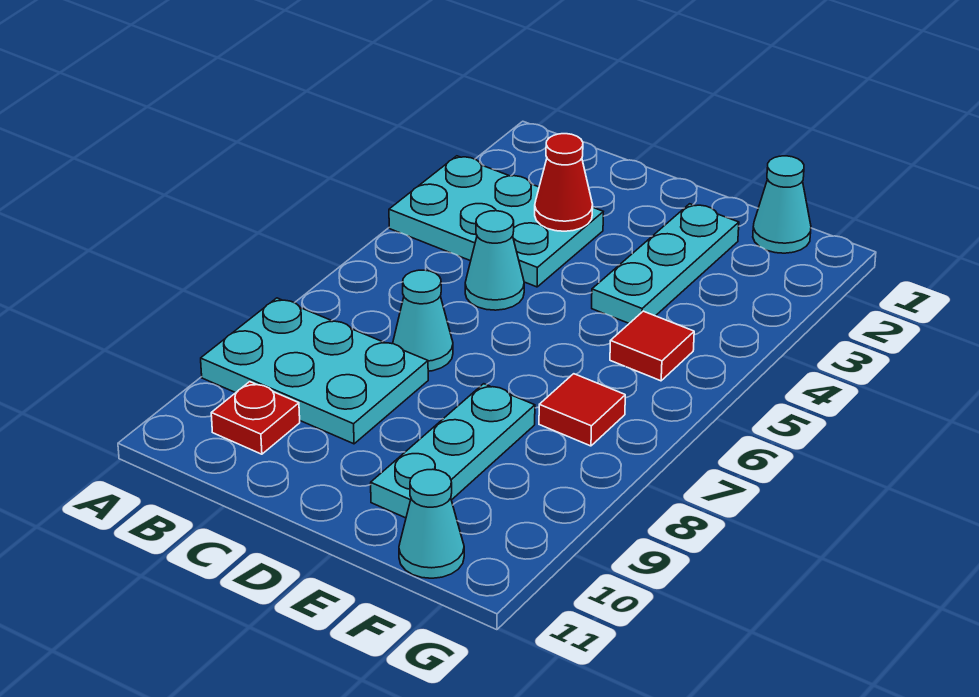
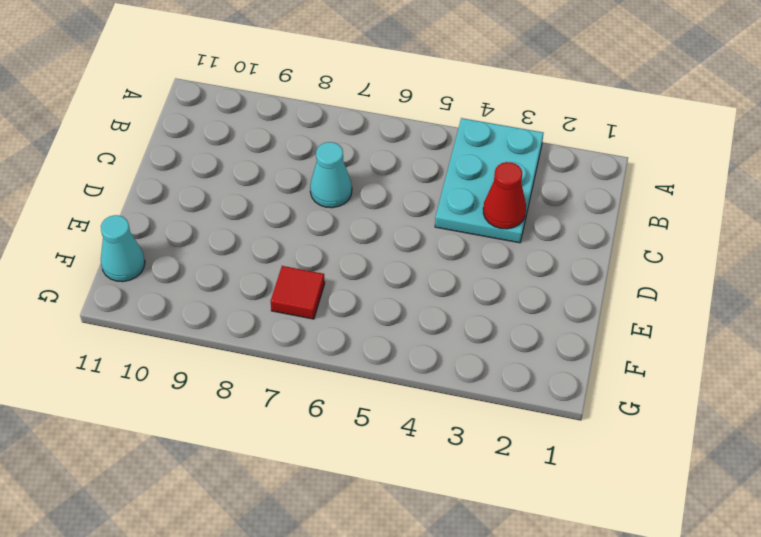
none -> cyan plate A8:C9 level 1
none -> red plate B10 level 1
none -> cyan cone C5 level 1

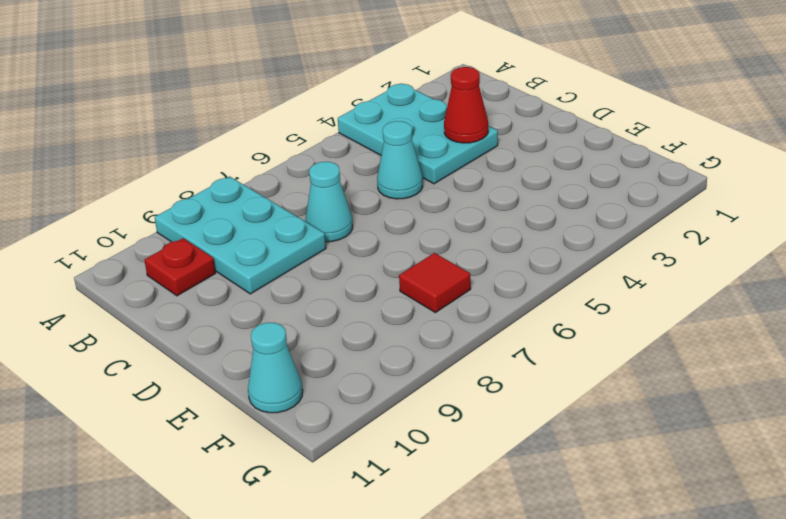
none -> cyan plate E2:E4 level 1
none -> cyan plate E8:E10 level 1
none -> cyan cone F1 level 1

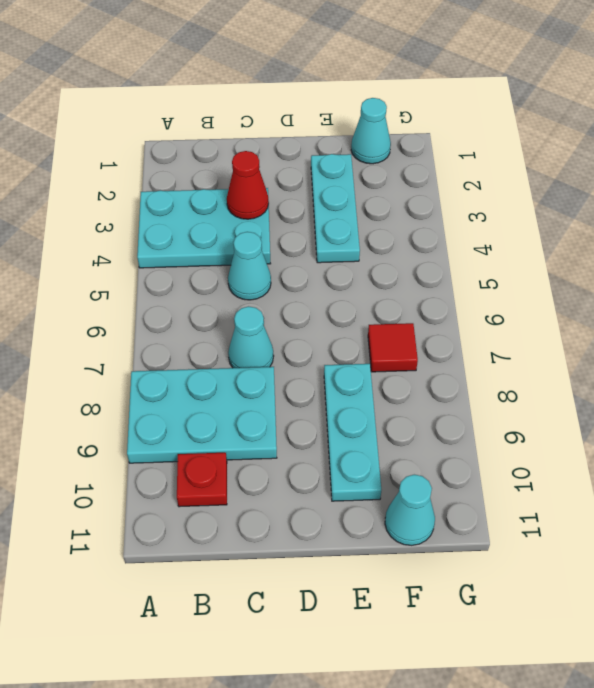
none -> red tile F5 level 1

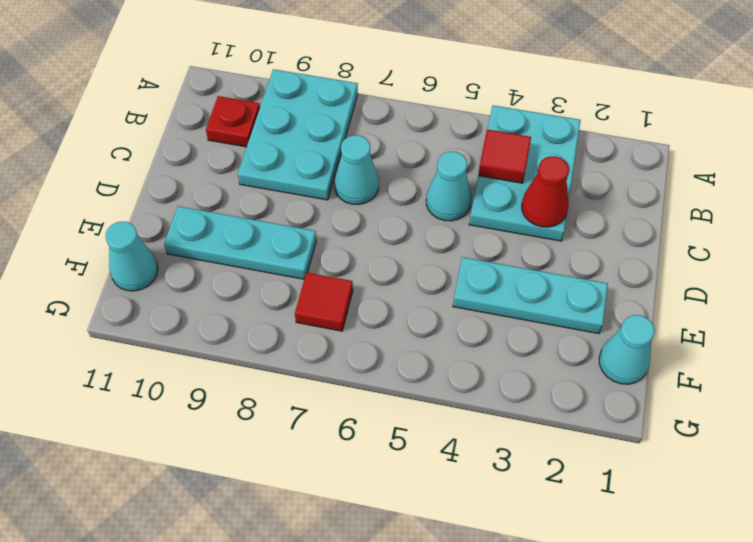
red tile B4 level 2 -> red tile F5 level 1

